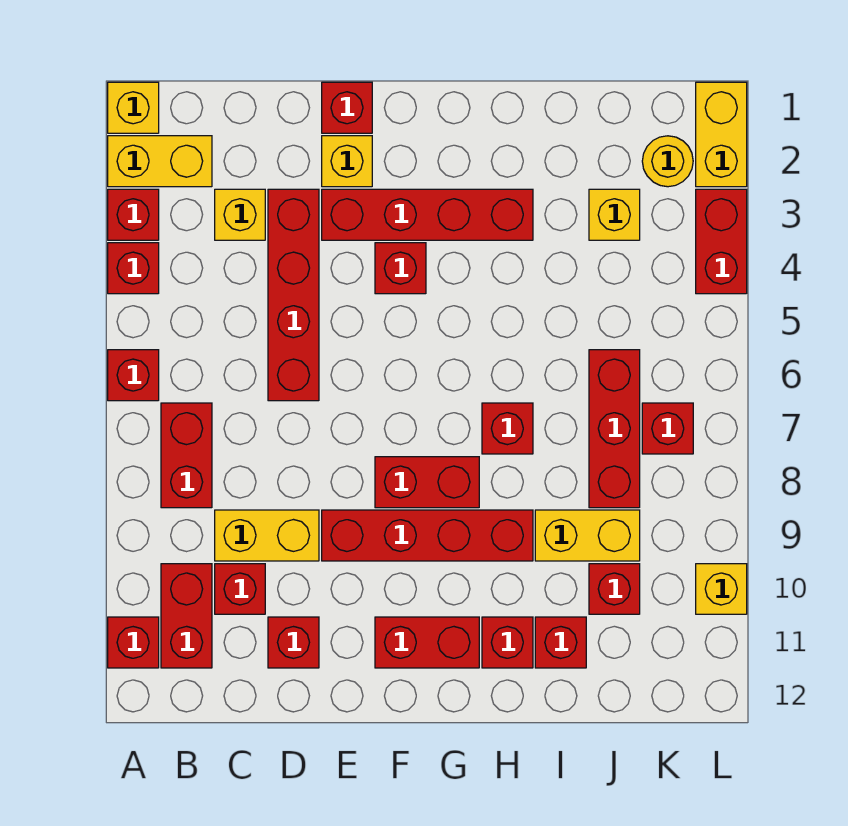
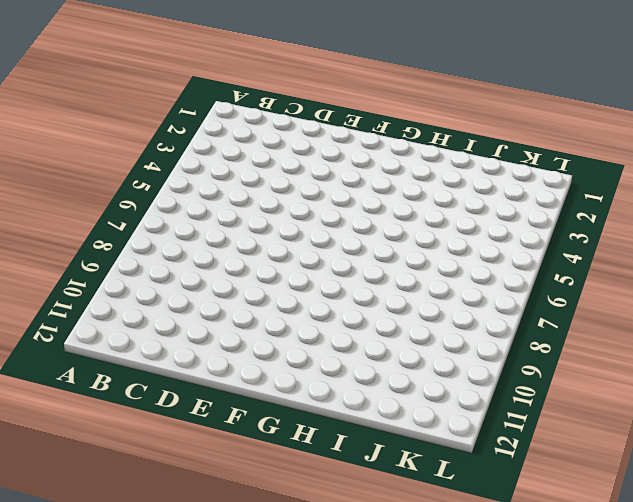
none -> yellow brick A1 level 1
none -> yellow brick A2:B2 level 1
none -> red brick A3 level 1
none -> red brick A4 level 1

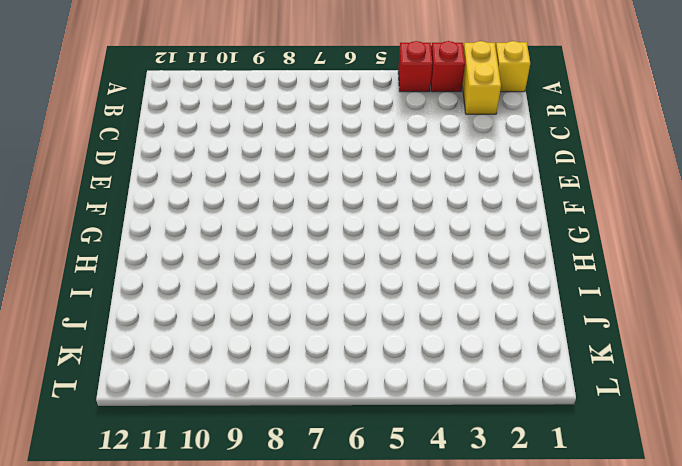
none -> red brick A6 level 1
none -> red brick A11 level 1
none -> red brick B7:B8 level 1
none -> red brick B10:B11 level 1

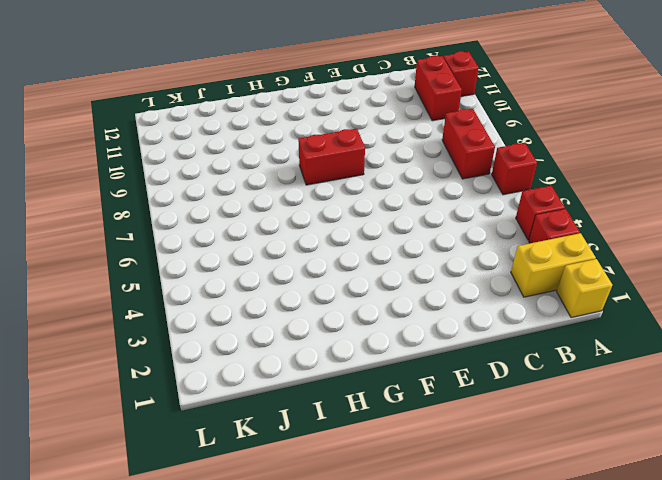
none -> yellow brick C3 level 1
none -> yellow brick C9:D9 level 1
none -> red brick C10 level 1
none -> red brick D3:D6 level 1

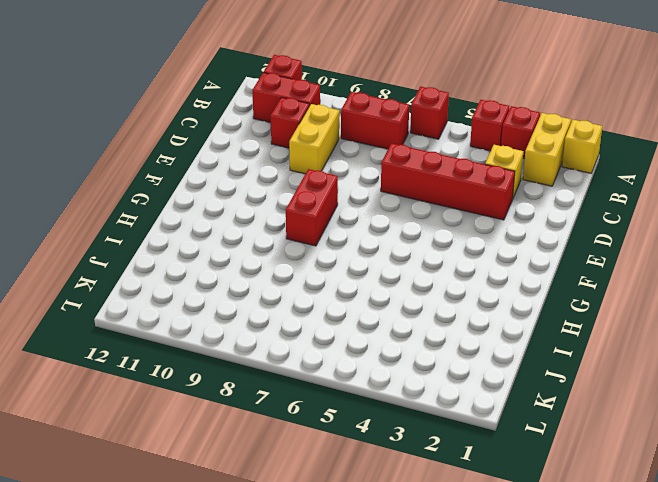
none -> red brick D11 level 1
none -> red brick E1 level 1
none -> yellow brick E2 level 1
none -> red brick E3:H3 level 1

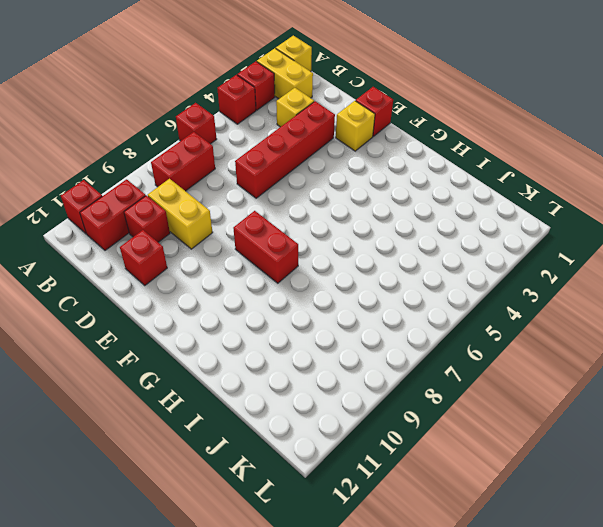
none -> red brick E3:H3 level 1
none -> red brick E9:H9 level 1
none -> red brick F4 level 1
none -> red brick F11:G11 level 1

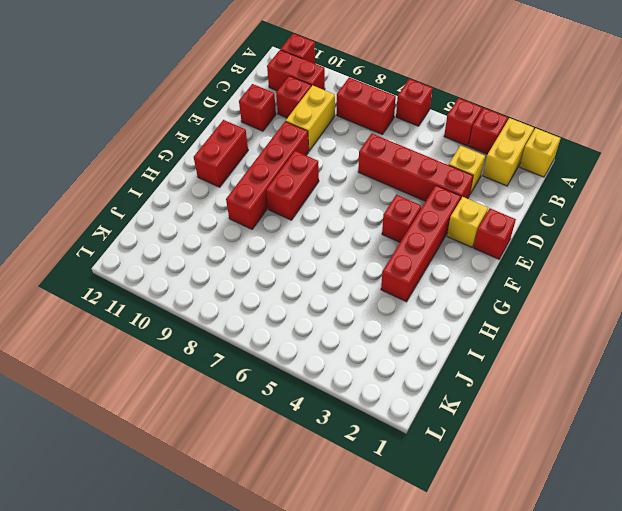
none -> red brick H7 level 1
none -> red brick H11 level 1
none -> yellow brick I9:J9 level 1
none -> red brick I11 level 1

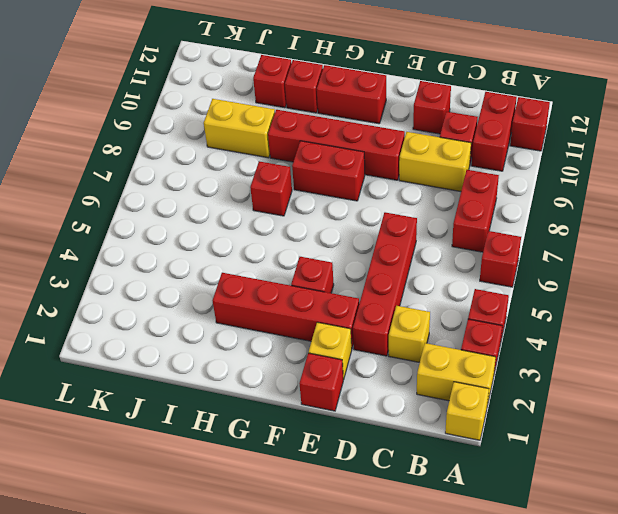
none -> yellow brick J3 level 1
none -> red brick J6:J8 level 1
none -> red brick J10 level 1
none -> yellow round brick K2 level 1

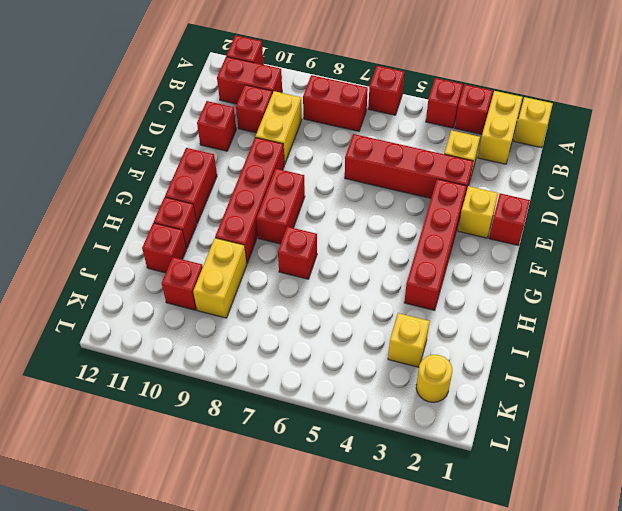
none -> red brick F4 level 1
none -> red brick J6:J8 level 1
none -> red brick K7 level 1
none -> yellow brick L1:L2 level 1

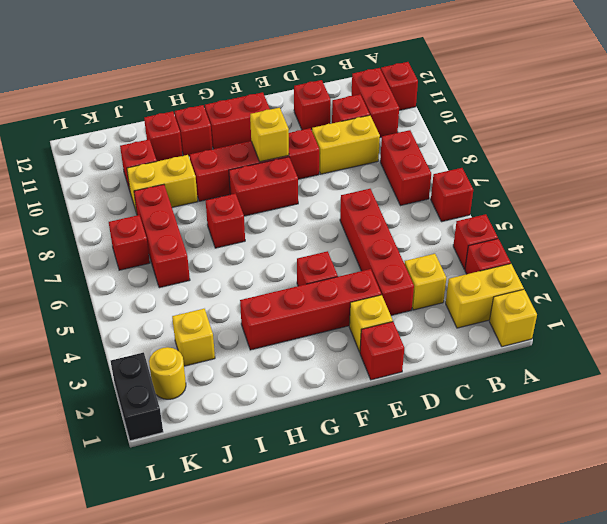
yellow brick F9 level 2 -> yellow brick L10 level 1
black brick L1:L2 level 1 -> yellow brick L1:L2 level 1
none -> red brick L3:L4 level 1

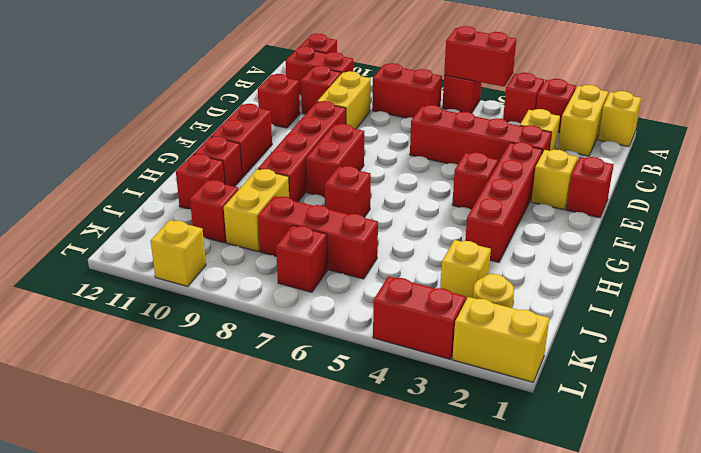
red brick A5:A6 level 2 -> none

